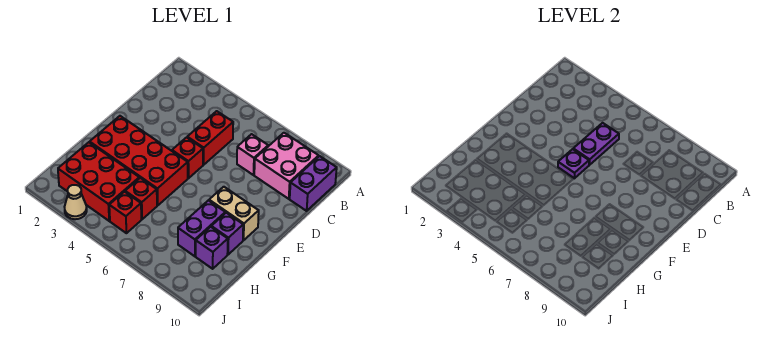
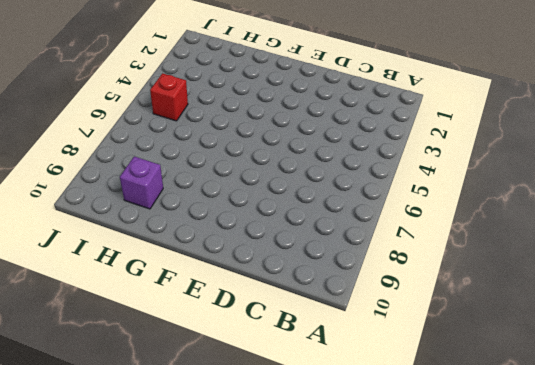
none -> pink brick B8:C9 level 1
none -> purple brick B10:C10 level 1
none -> red brick C5:D5 level 1

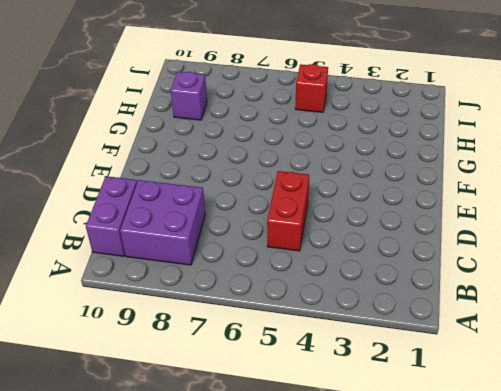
purple brick B8:C9 level 1 -> pink brick B8:C9 level 1
none -> pink brick C7 level 1
none -> red brick E5 level 1
none -> red brick F2:G5 level 1

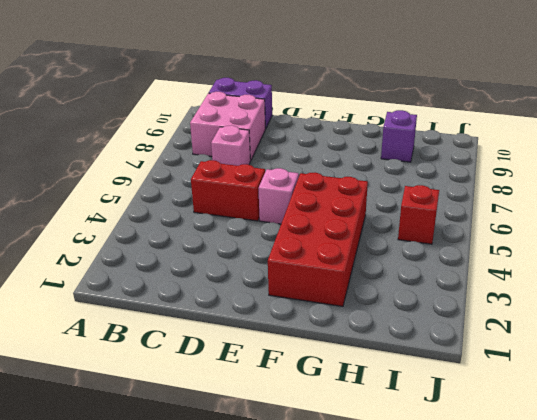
pink brick E5 level 1 -> red brick E5 level 1
none -> tan brick F8:F9 level 1
none -> purple brick G8:H8 level 1
none -> purple brick G9 level 1

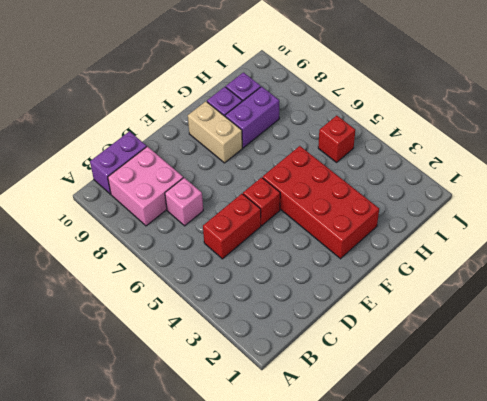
none -> red brick H2:I4 level 1
none -> red brick H5 level 1
none -> tan cone J3 level 1

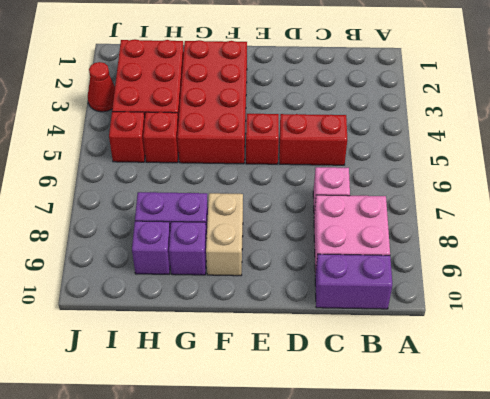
red cone J3 level 1 -> tan cone J3 level 1
none -> purple plate C5:D5 level 2
none -> purple plate E5 level 2

